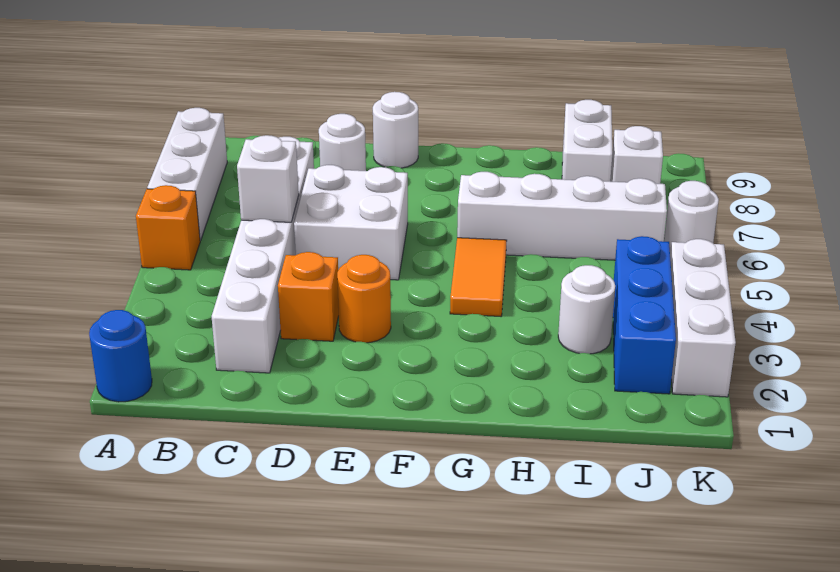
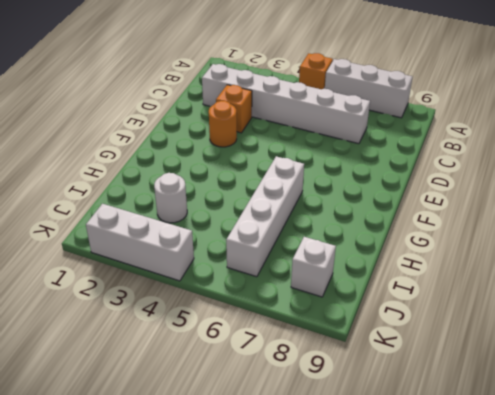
none -> blue round brick A1 level 1
none -> white brick D5:E6 level 1
none -> white round brick D8 level 1

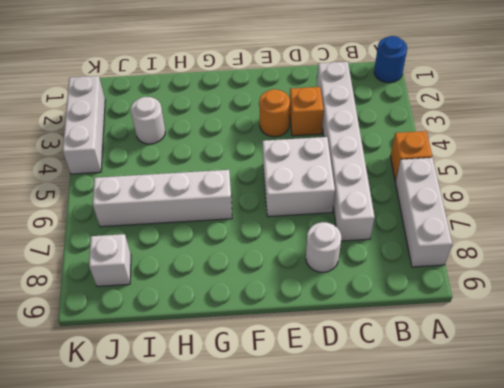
none -> white round brick E9 level 1
none -> orange tile G4:G5 level 1
none -> white brick I8:I9 level 1

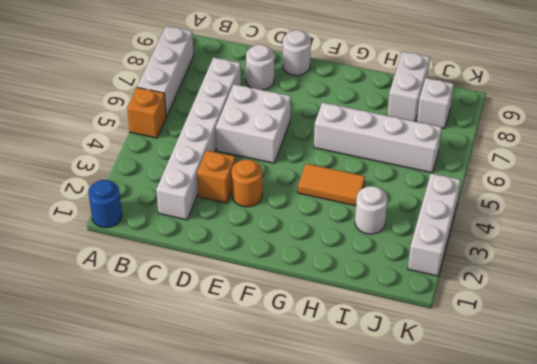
orange tile G4:H4 level 1 -> orange tile G4:G5 level 1
none -> blue brick J2:J4 level 1
none -> white round brick K6 level 1
none -> white brick C5 level 2

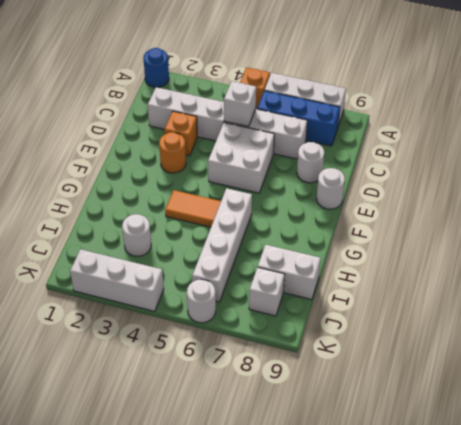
blue brick B6:B8 level 1 -> blue brick J2:J4 level 1

